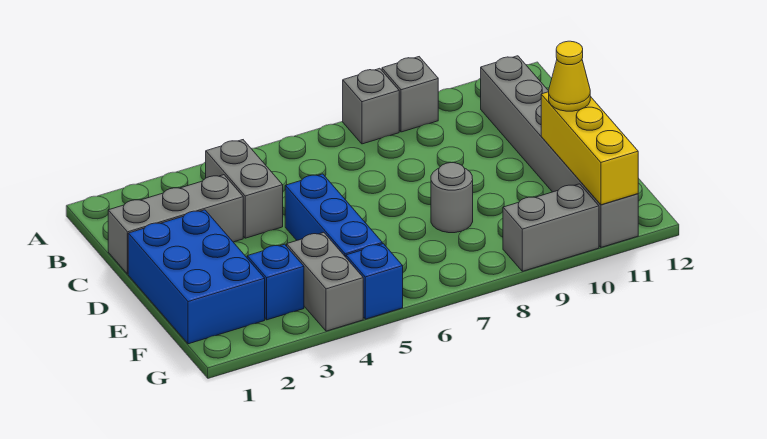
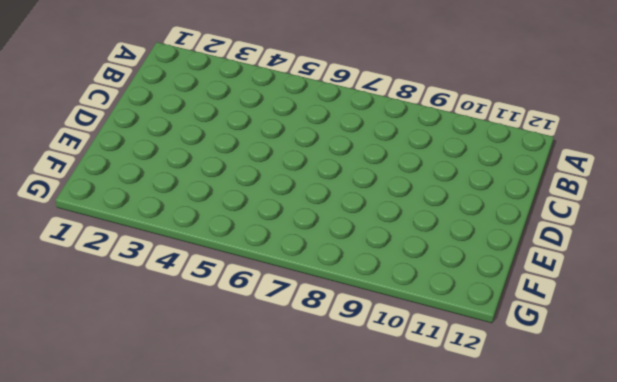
none -> grey brick A8 level 1
none -> grey brick A9 level 1
none -> grey brick B4:C4 level 1

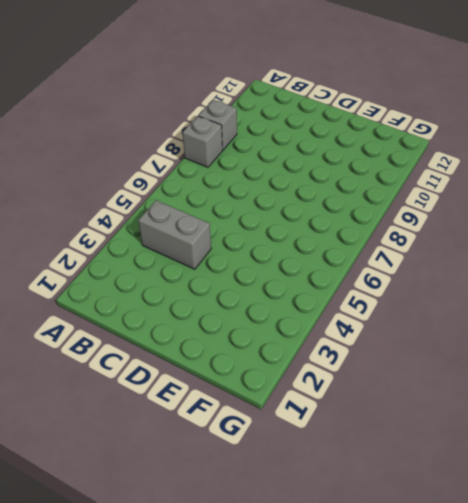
none -> grey brick B11:G11 level 1
none -> grey brick C1:C3 level 1
none -> blue brick D1:F2 level 1

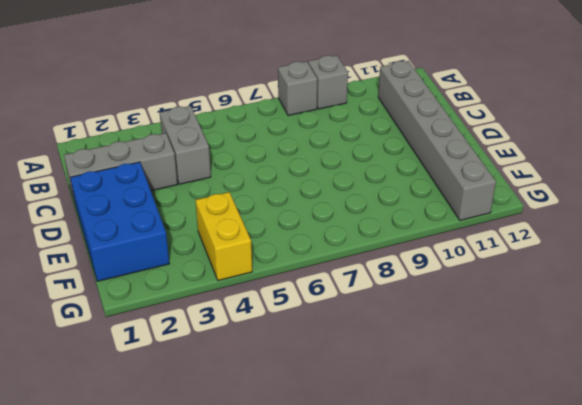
yellow brick F4:G4 level 1 -> grey brick F4:G4 level 1
none -> blue brick D5:F5 level 1
none -> grey round brick E8 level 1
none -> blue brick F3 level 1

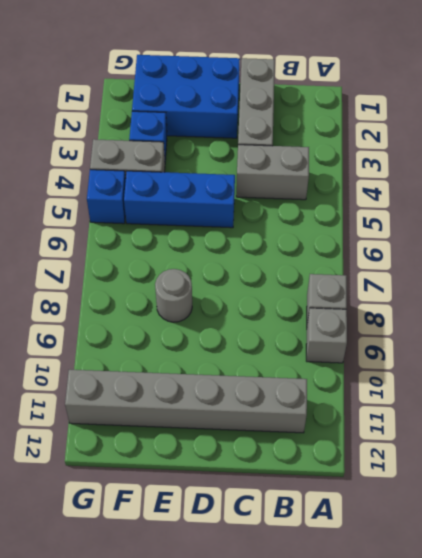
none -> grey brick G9:G10 level 1
none -> yellow brick E11:G11 level 2
none -> yellow cone E11 level 3

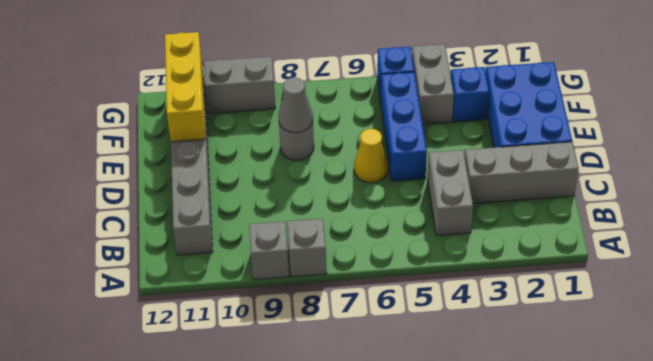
yellow cone D6 level 1 -> yellow cone E11 level 3
grey cone E8 level 2 -> none

